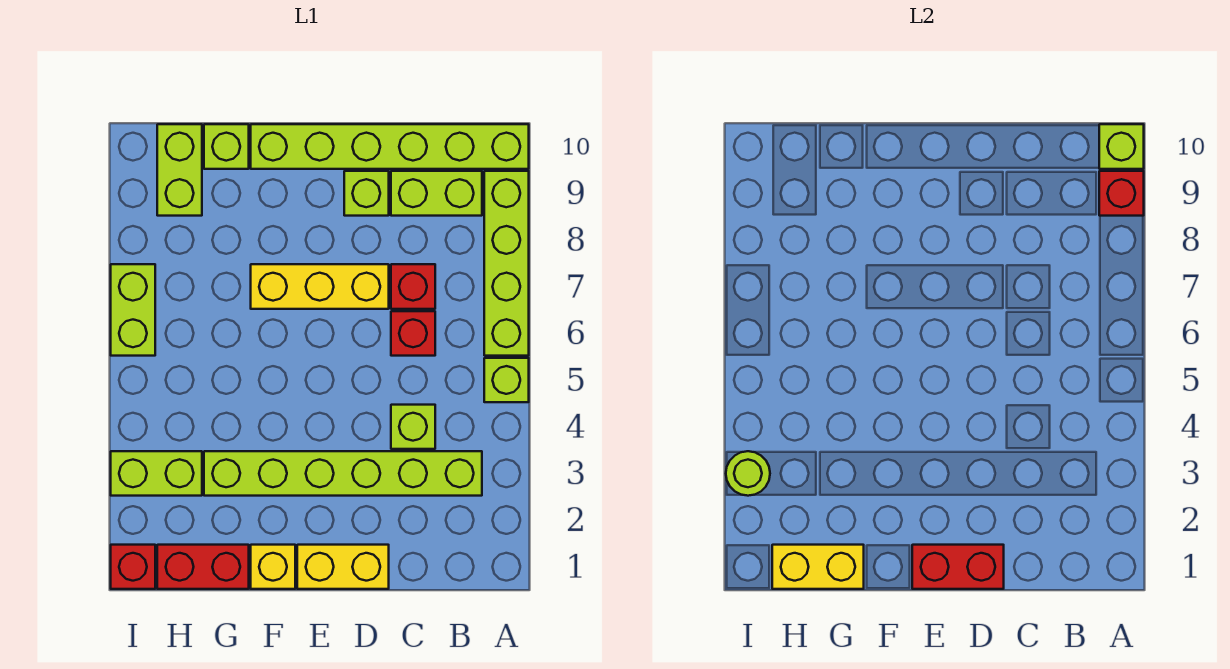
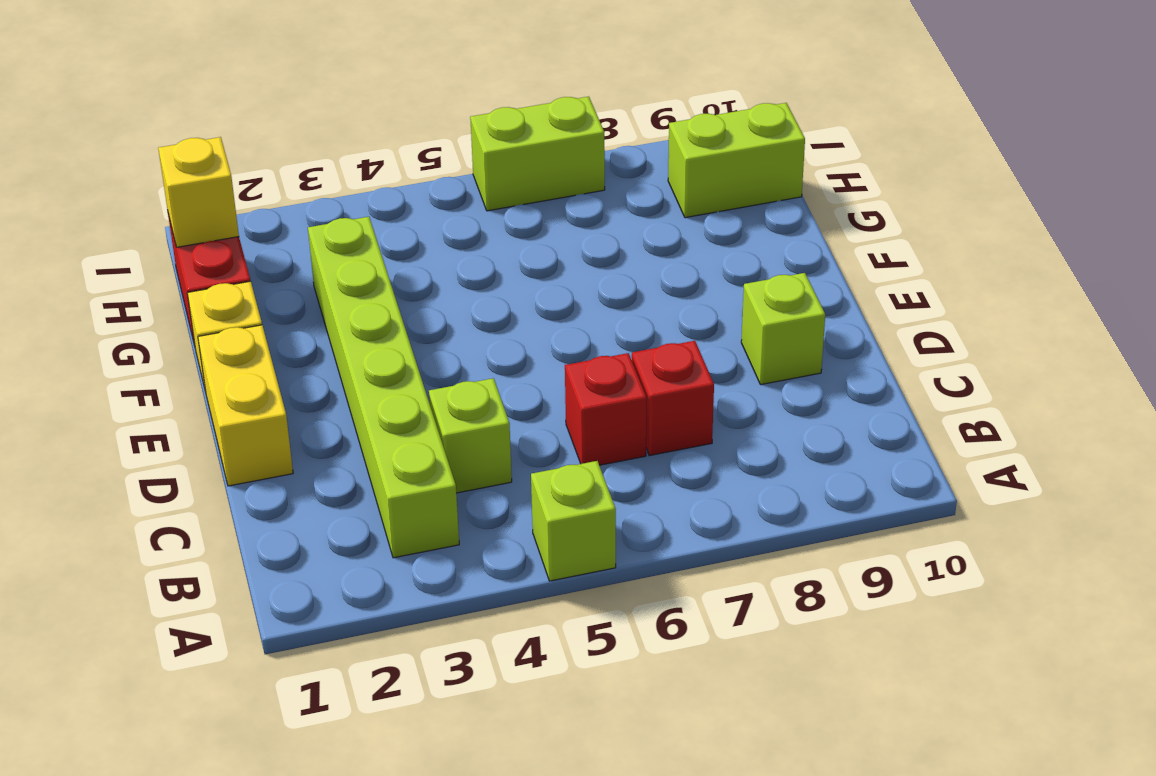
yellow brick H1 level 2 -> yellow brick G1:H1 level 2
none -> lime brick A6:A9 level 1
none -> lime brick A10:F10 level 1
none -> lime brick B9:C9 level 1

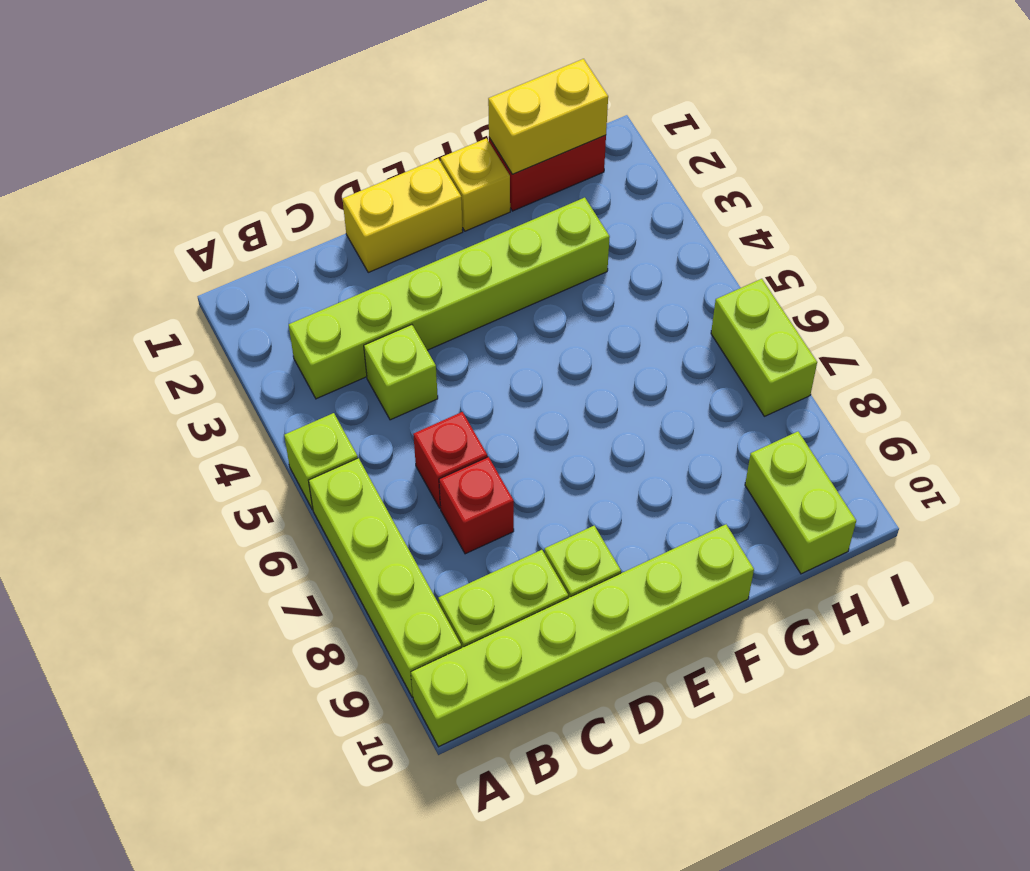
none -> yellow brick D7:F7 level 1
none -> lime brick G10 level 1
none -> lime brick H3:I3 level 1

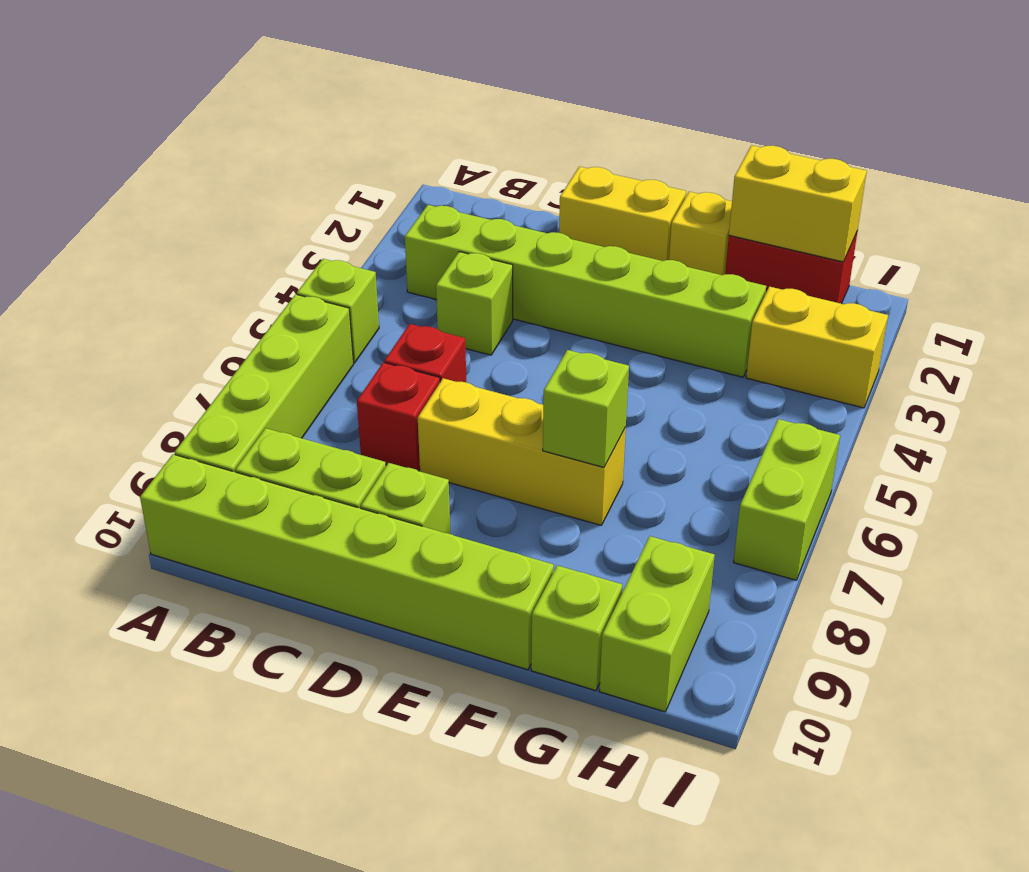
lime brick F7 level 2 -> lime brick A10 level 2
yellow brick H3:I3 level 1 -> lime brick H3:I3 level 1
none -> red brick I1 level 1
none -> red brick A9 level 2
none -> red brick D1:E1 level 2

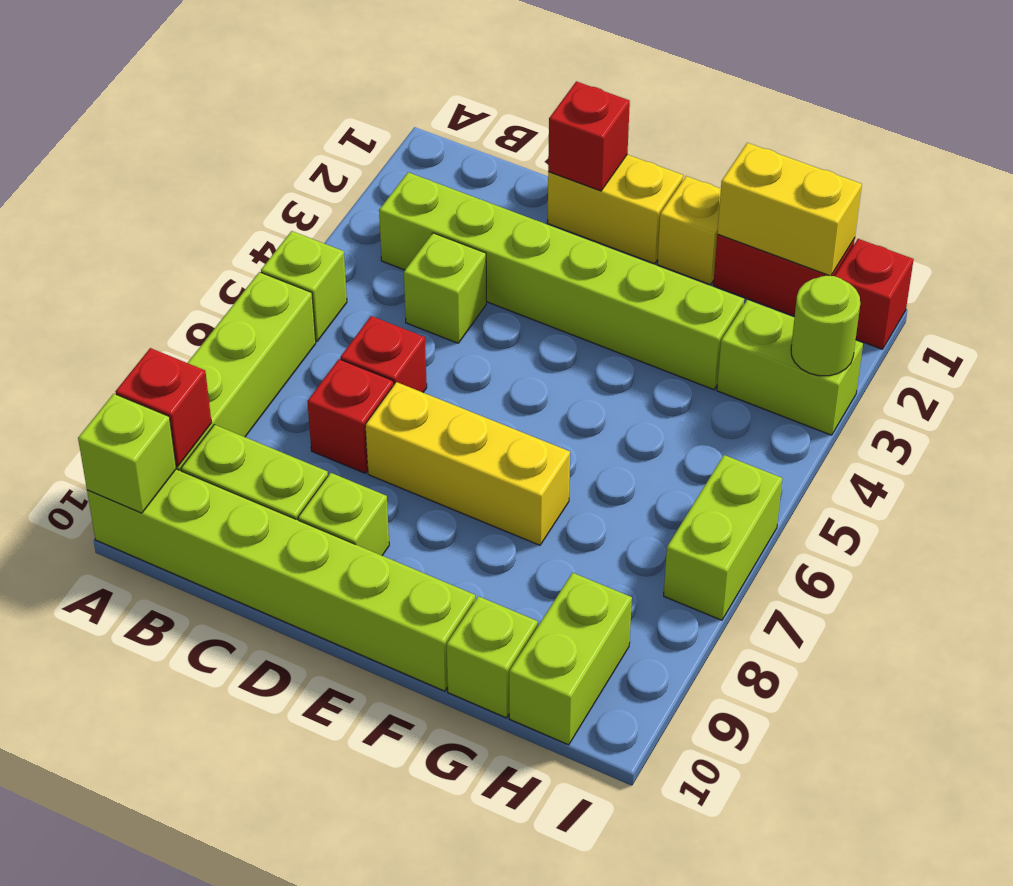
red brick D1 level 2 -> red brick D1:E1 level 2

